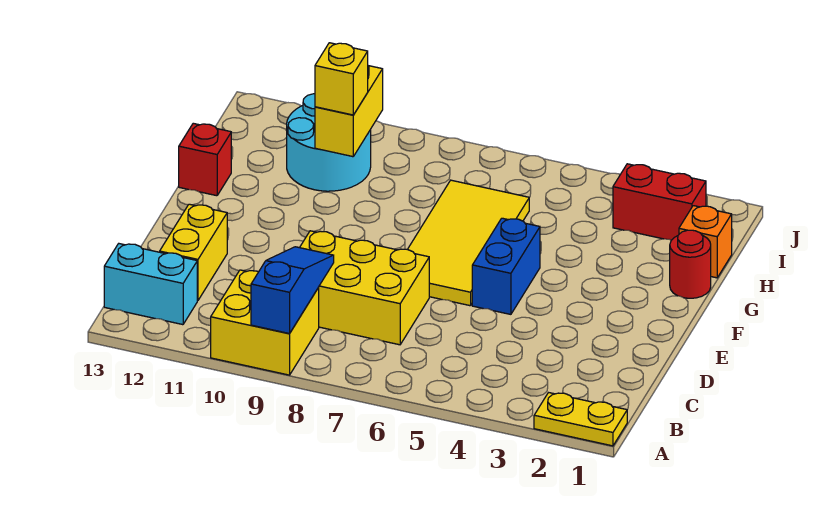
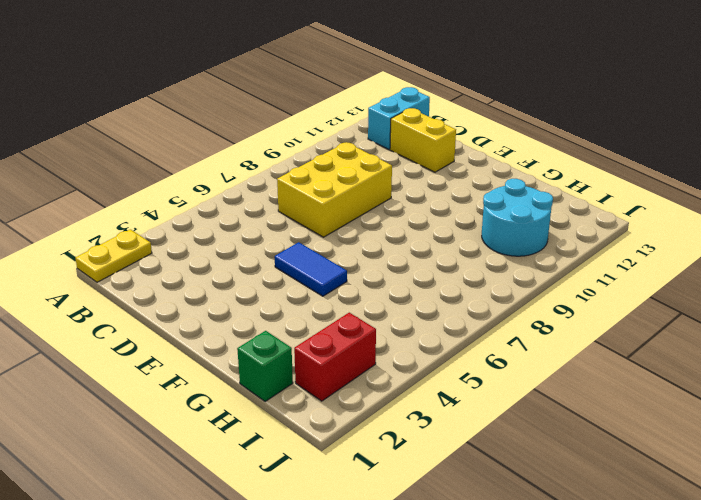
blue tile E5:F5 level 1 -> blue brick E5:F5 level 1
green brick H1 level 1 -> orange brick H1 level 1
none -> yellow brick A9:B10 level 1
none -> yellow tile E6:H7 level 1
none -> red round brick G1 level 1

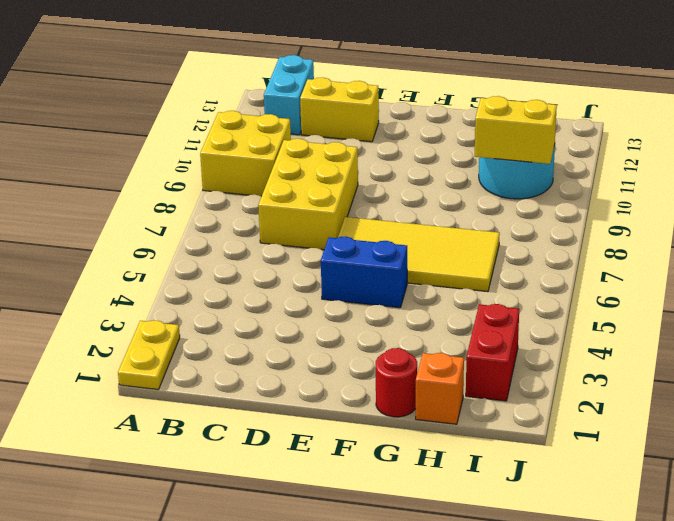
none -> red brick G13 level 1
none -> blue slope A9:C9 level 2 top A
none -> yellow brick H10 level 3

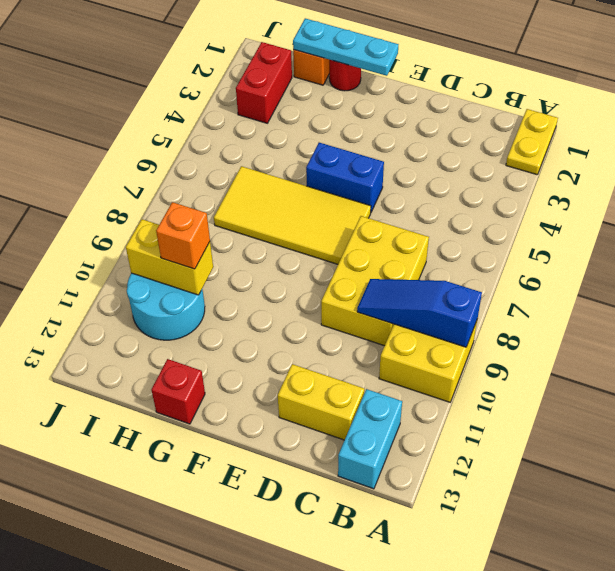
cyan plate F1:H1 level 2 -> none
orange brick H10 level 3 -> yellow brick H10 level 3

